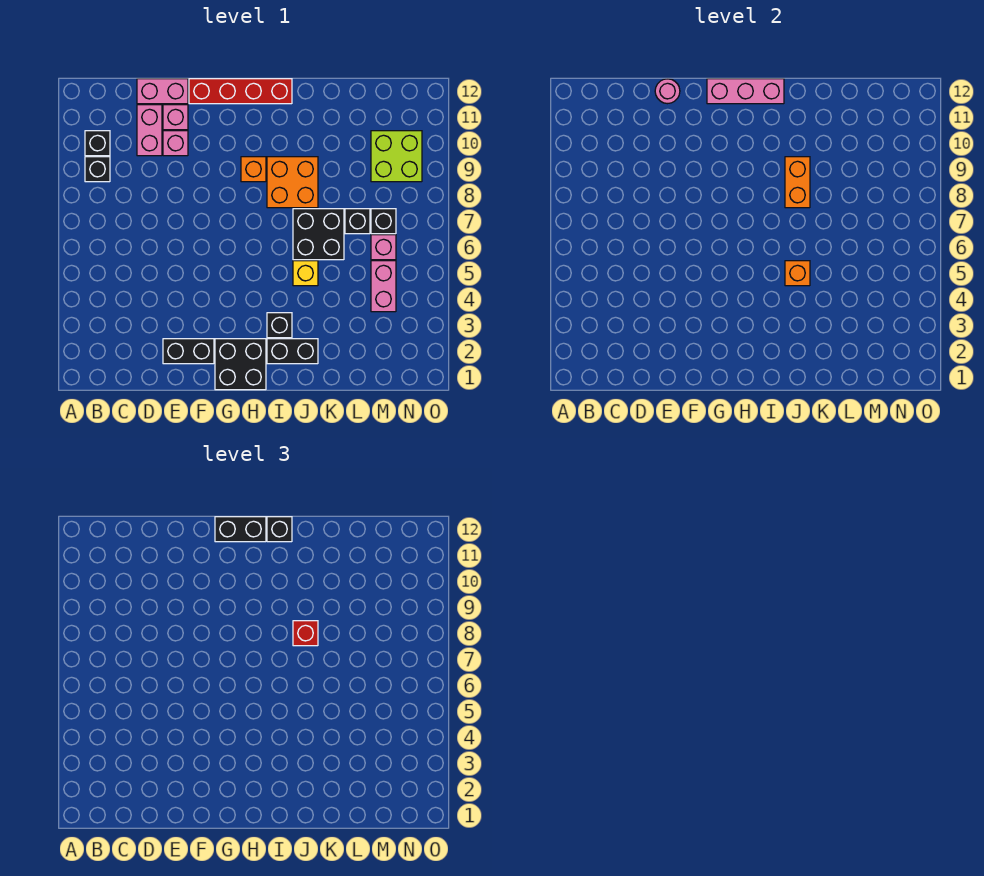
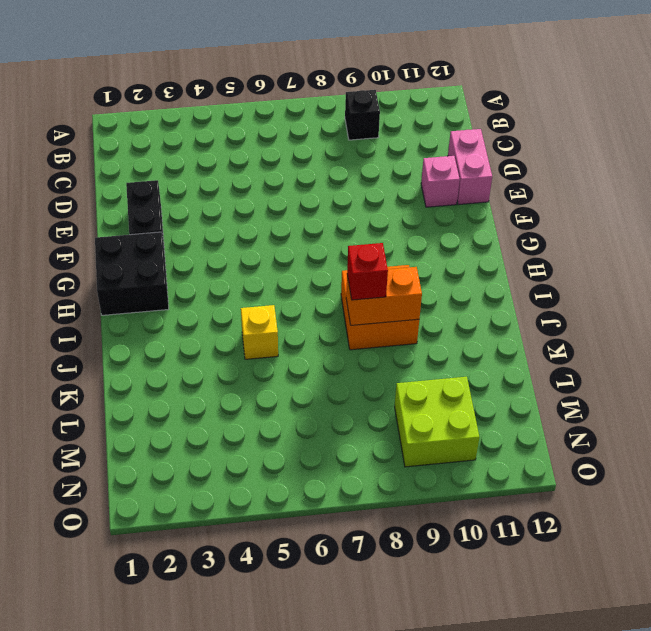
none -> black brick B10 level 1
none -> pink brick D10:D11 level 1
none -> pink brick E10 level 1

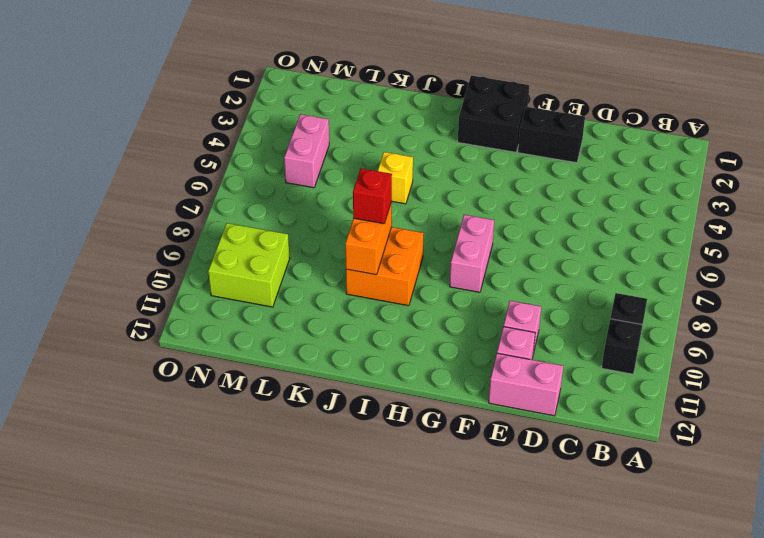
pink brick G7:G8 level 1 -> pink brick D10:D11 level 1
none -> red brick F12:I12 level 1
none -> orange brick H9 level 1
none -> black brick I2:J2 level 1

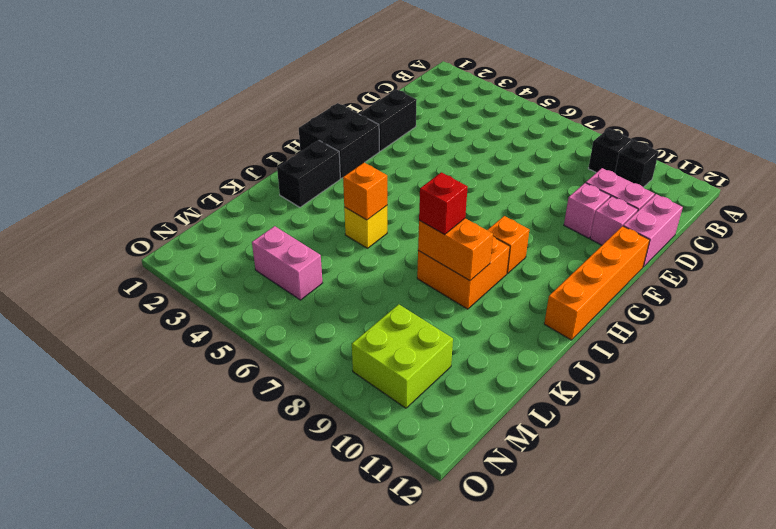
orange brick F12:I12 level 1 -> red brick F12:I12 level 1
none -> black brick I3 level 1
none -> black brick J6:K7 level 1
none -> black brick L7 level 1

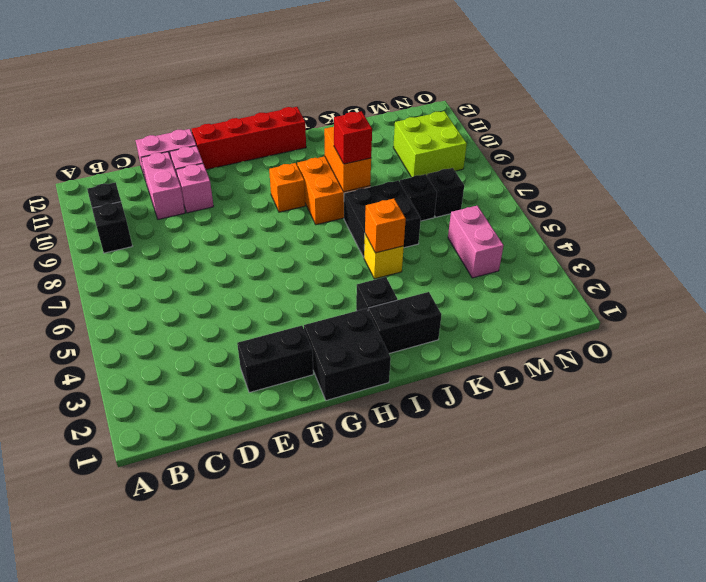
none -> pink brick M6 level 1
none -> pink round brick E12 level 2
none -> pink brick G12:I12 level 2

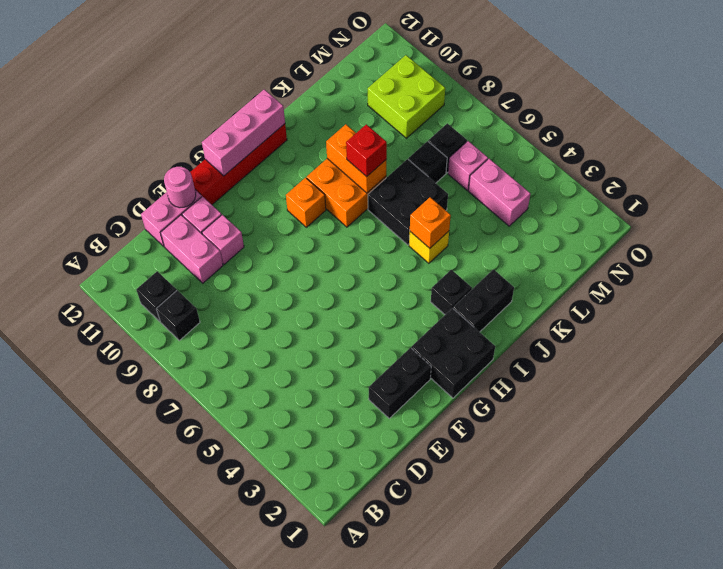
none -> black brick G12:H12 level 3
none -> black brick I12 level 3

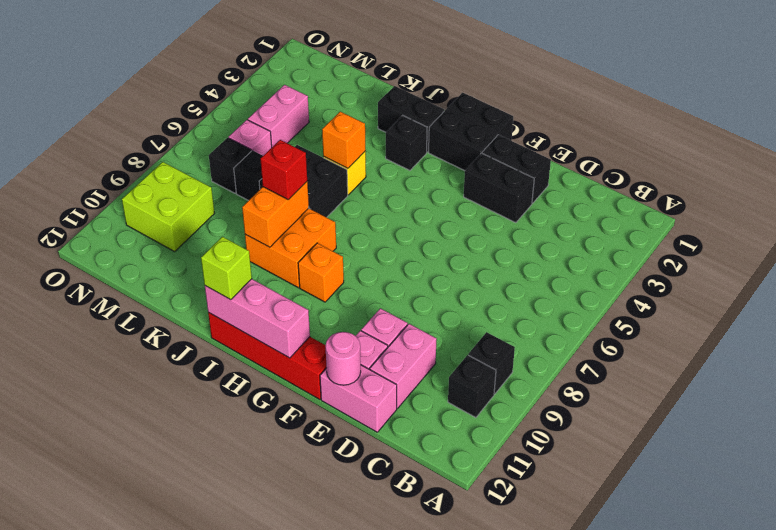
black brick E3:F3 level 1 -> black brick G12:H12 level 3
lime brick I12 level 3 -> black brick I12 level 3

